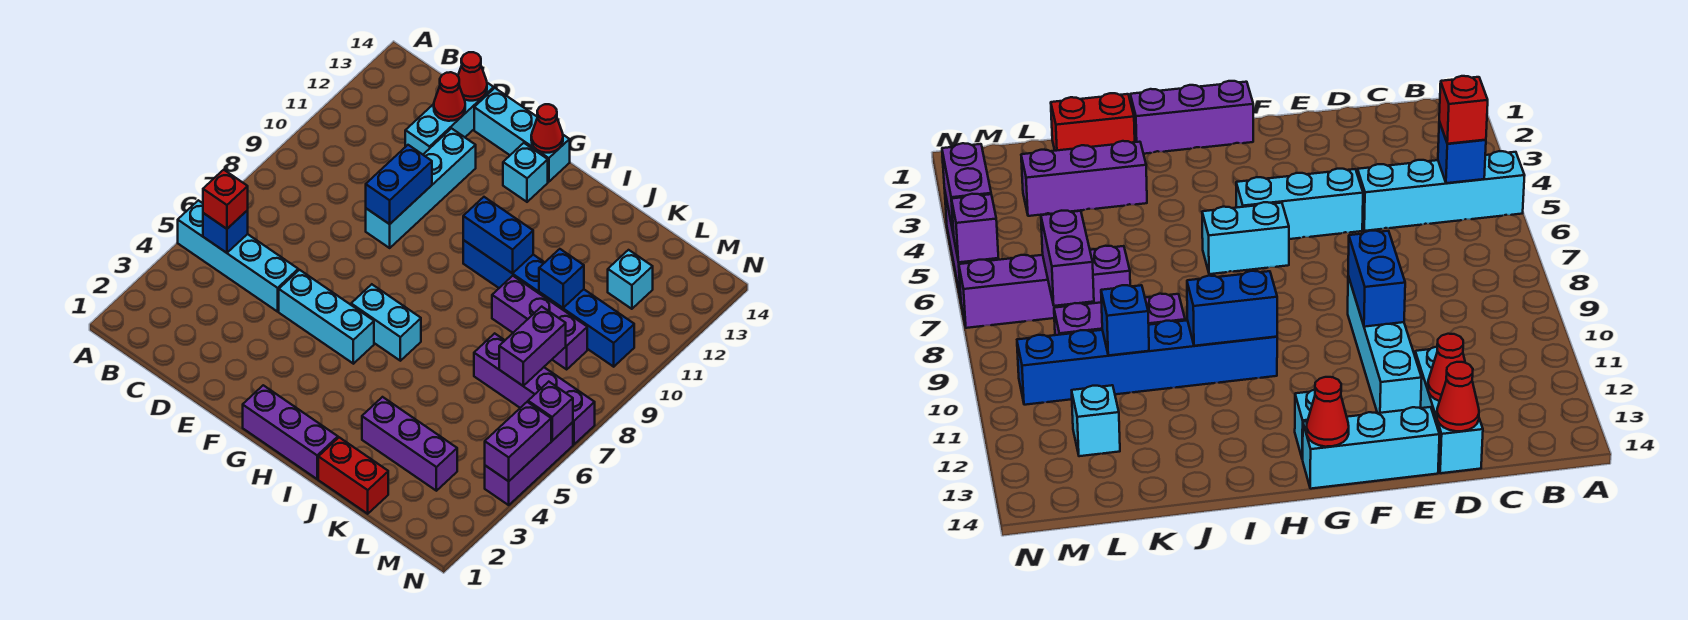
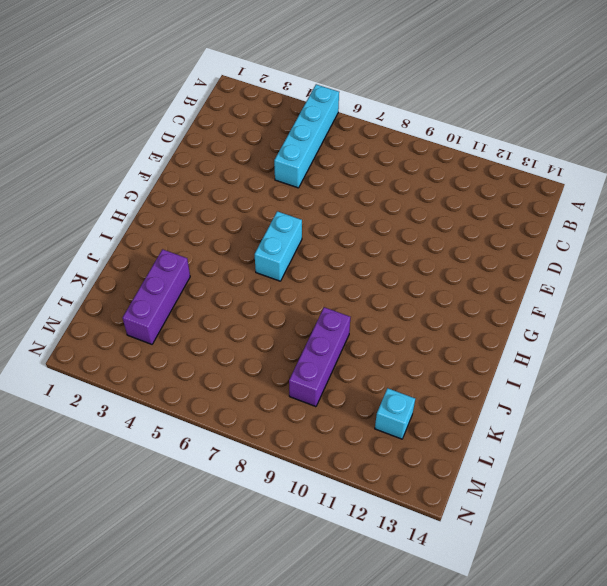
none -> cyan brick D12:D14 level 1
none -> cyan brick E5:G5 level 1
none -> cyan brick E9:E12 level 1

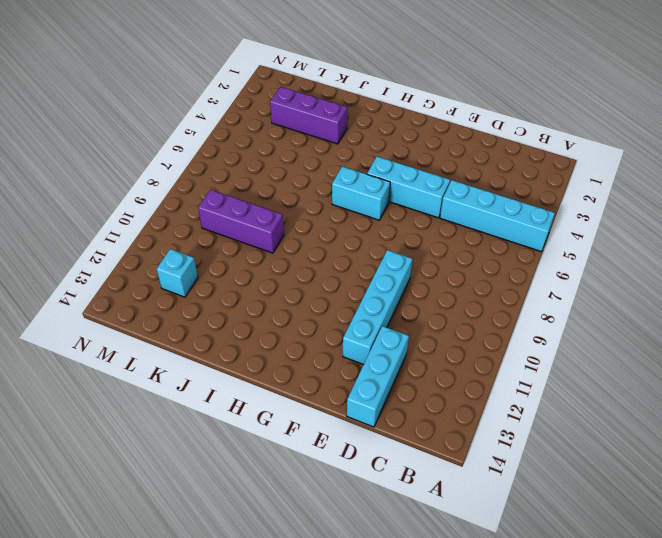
none -> cyan brick E14:G14 level 1
none -> purple brick G1:I1 level 1
none -> cyan brick G13 level 1

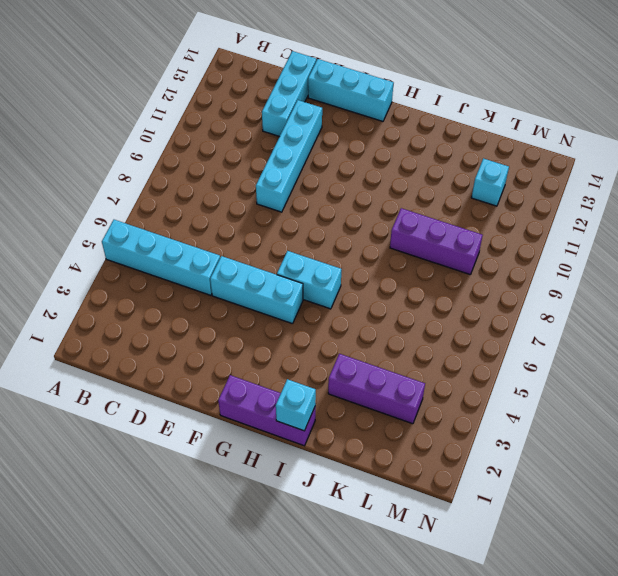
cyan brick I1 level 2 -> cyan brick G13 level 1
none -> blue brick H10:M10 level 1
none -> red brick J1:K1 level 1
none -> purple brick K7:N7 level 1

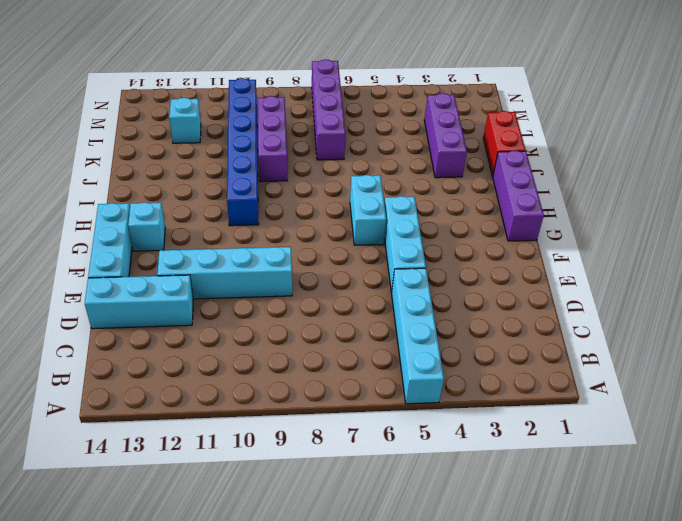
none -> purple brick N4:N6 level 1
none -> blue brick B5 level 2
none -> red cone D13 level 2

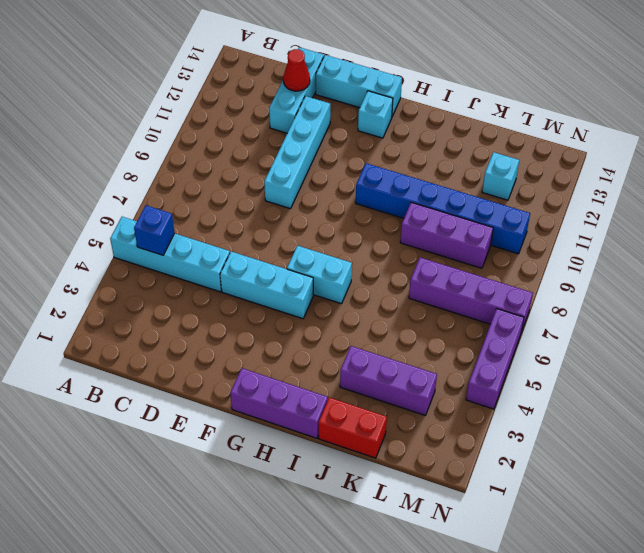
none -> red cone D14 level 2
none -> blue brick E9:E10 level 2
none -> red cone G14 level 2

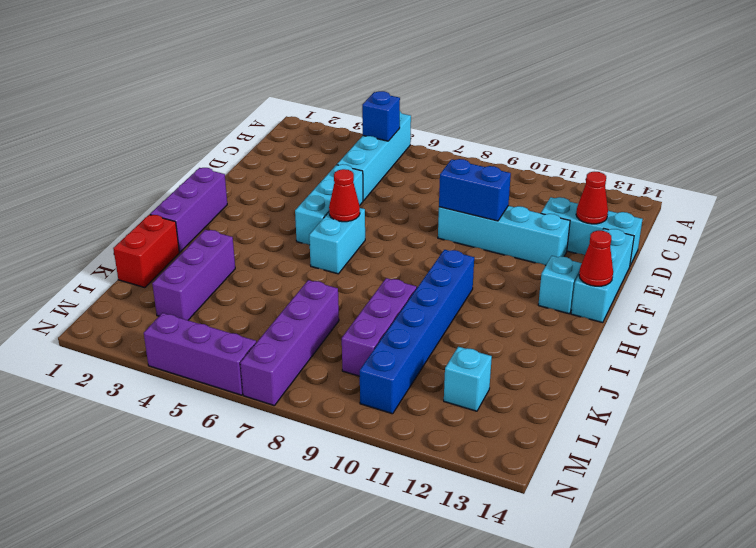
red cone G6 level 2 -> red cone D14 level 2
none -> blue brick H10:I10 level 2
none -> blue brick K10 level 2
none -> purple brick L7:L8 level 2

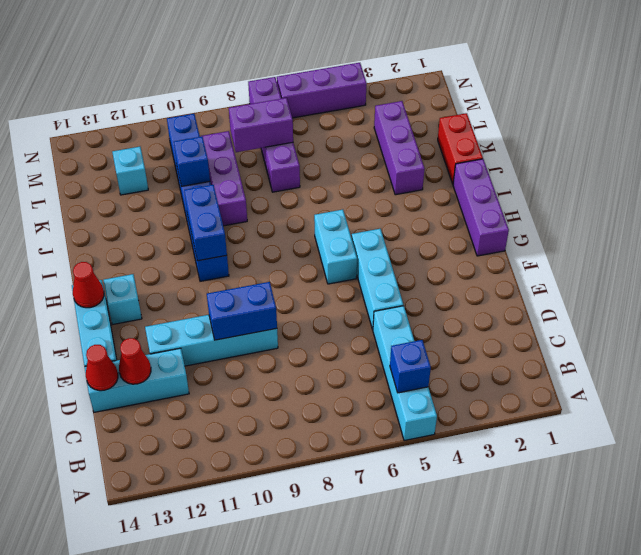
none -> purple brick N4:N5 level 2
none -> purple brick N6 level 2
none -> red brick B5 level 3

